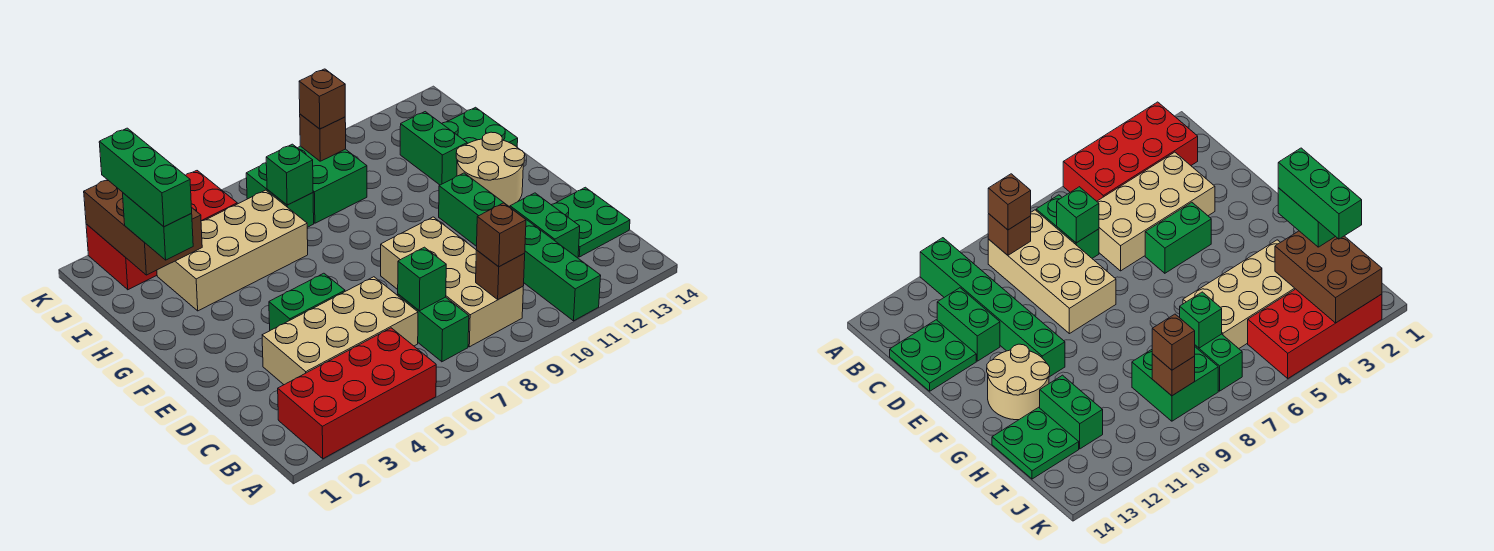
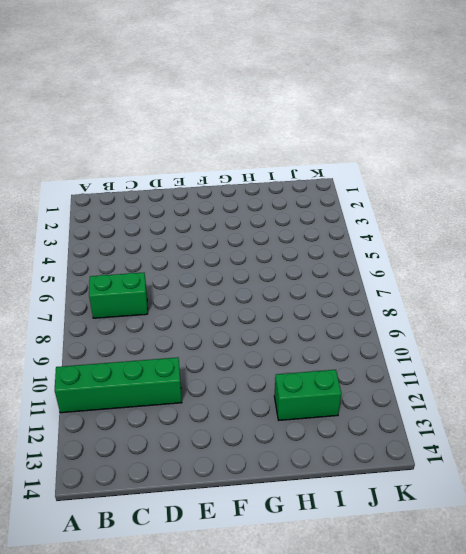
green brick A11:D11 level 1 -> green brick A11:F11 level 1
none -> red brick A2:B5 level 1
none -> tan brick B8:E9 level 1
none -> tan brick C3:D6 level 1

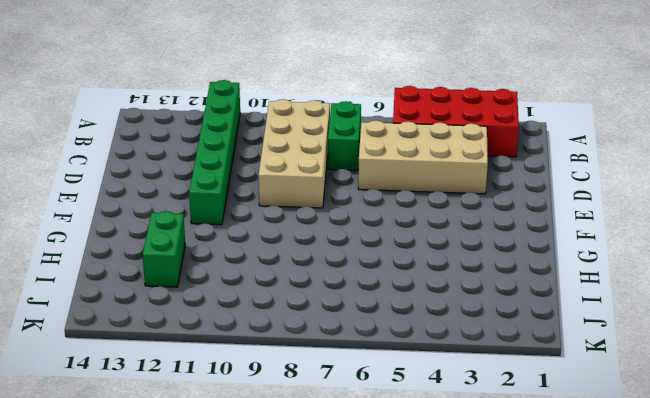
none -> green brick C12:D12 level 1
none -> green plate C13:D14 level 1
none -> green brick E4:E5 level 1

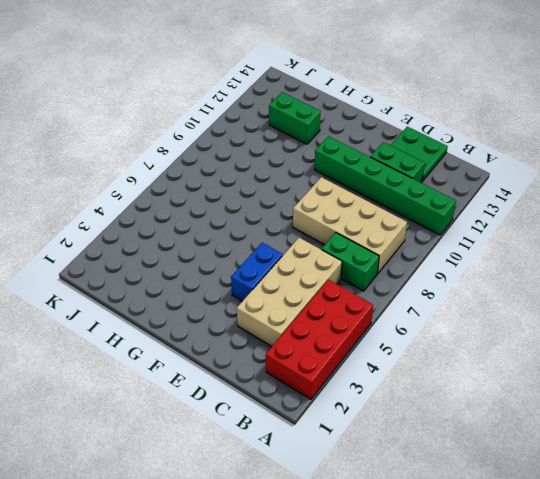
blue brick E4:E5 level 1 -> green brick E4:E5 level 1
none -> tan round brick F12:G13 level 1
none -> tan brick H3:I6 level 1
none -> green plate H13:I14 level 1

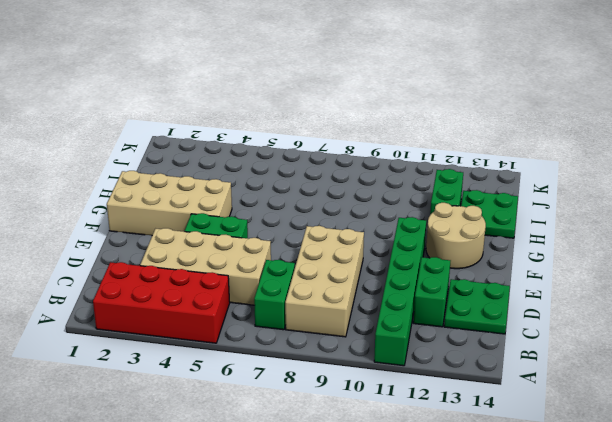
tan brick F1:G4 level 1 -> tan brick H3:I6 level 1
none -> green brick I7:J7 level 1
none -> green brick I8:J9 level 1
none -> red brick J2:K5 level 1

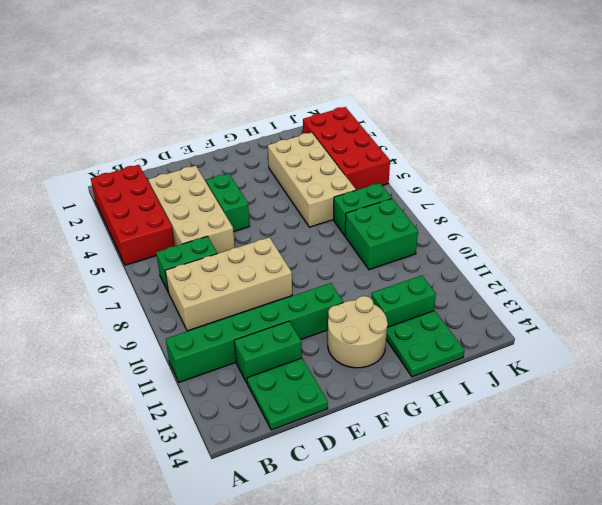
none -> brown brick B9 level 2
none -> green brick C7 level 2
none -> brown brick I2:K3 level 2

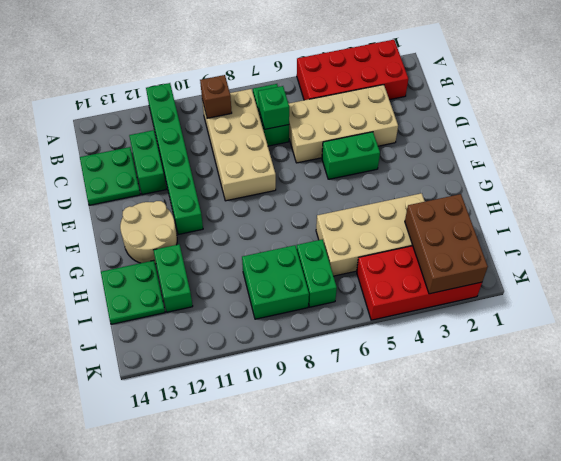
none -> green brick I7 level 2
none -> brown brick J9 level 2
none -> brown brick B9 level 3

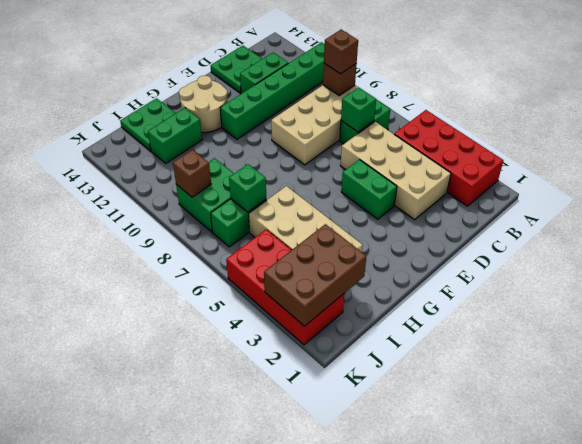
none -> green brick H2:I2 level 3
none -> brown brick J9 level 3
none -> green brick H2:J2 level 4

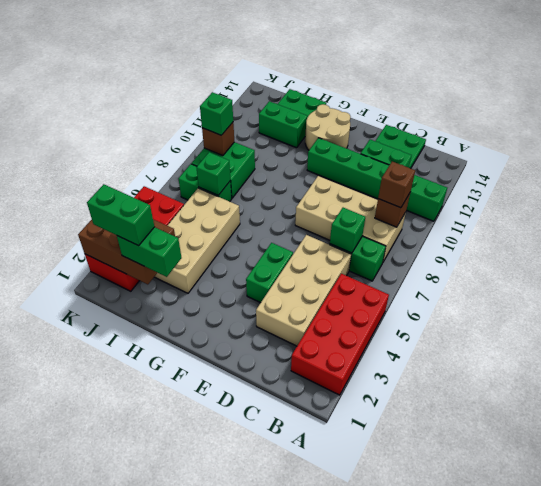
green brick I2:J2 level 4 -> green brick H2:J2 level 4
green brick J9 level 3 -> brown brick J9 level 3

